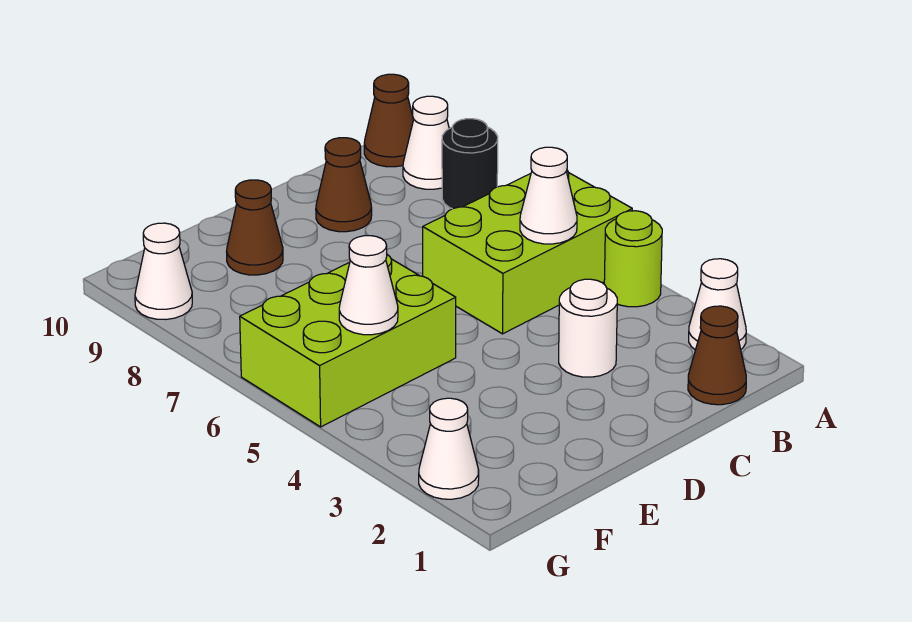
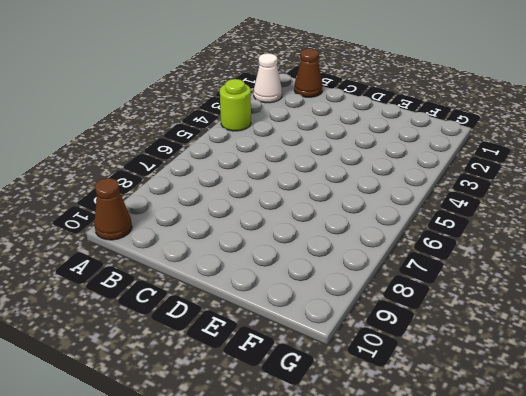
none -> lime brick A5:C6 level 1
none -> black round brick A8 level 1
none -> white cone A9 level 1

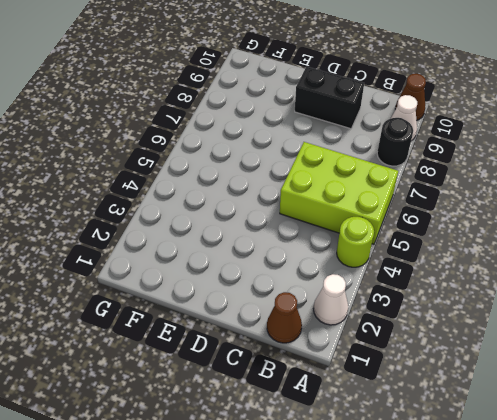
black brick C9:D9 level 1 -> brown cone C9 level 1
none -> white round brick C3 level 1
none -> lime brick E5:G6 level 1
none -> brown cone E9 level 1

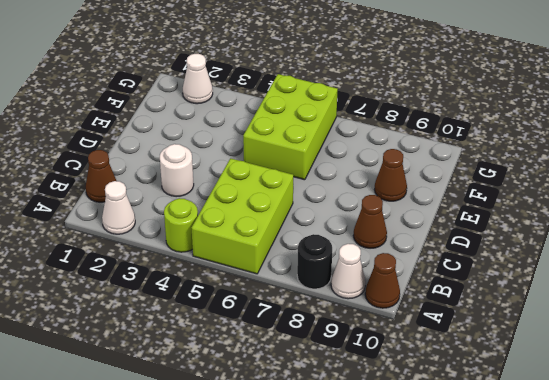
none -> white cone G9 level 1
none -> white cone B5 level 2
none -> white cone F5 level 2

